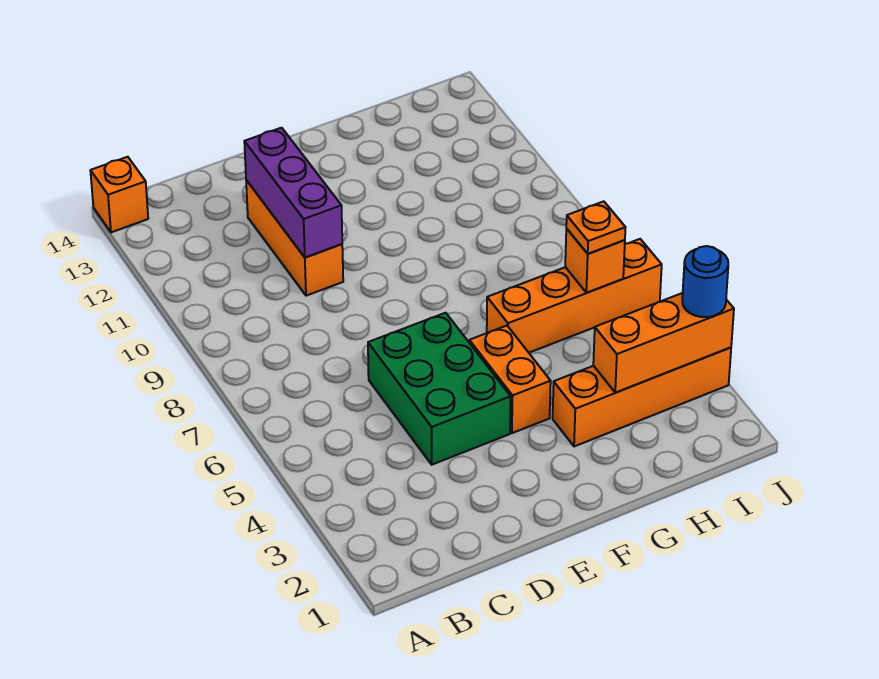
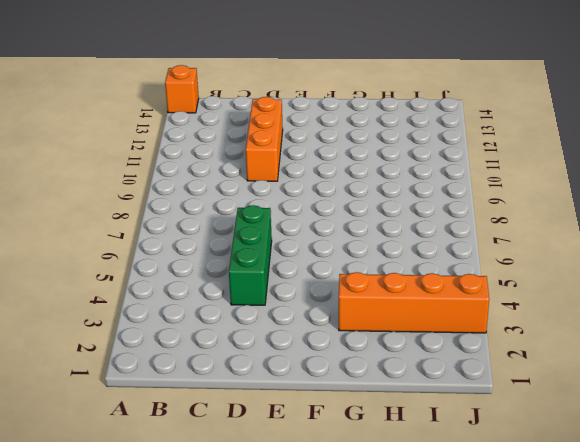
green brick D4:D6 level 1 -> green brick D4:E6 level 1
none -> orange brick F4:F5 level 1
none -> orange brick G6:J6 level 1

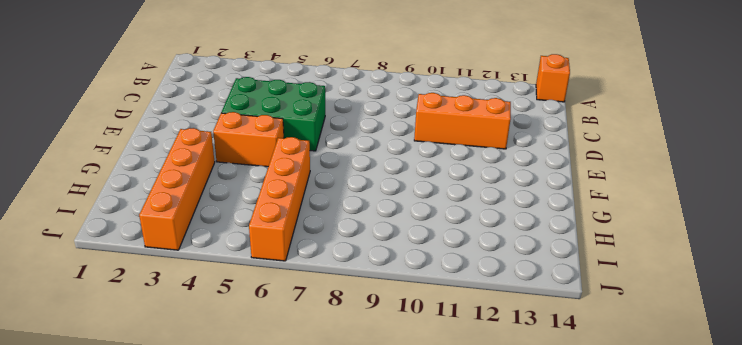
none -> purple brick D10:D12 level 2
none -> orange brick H3:J3 level 2

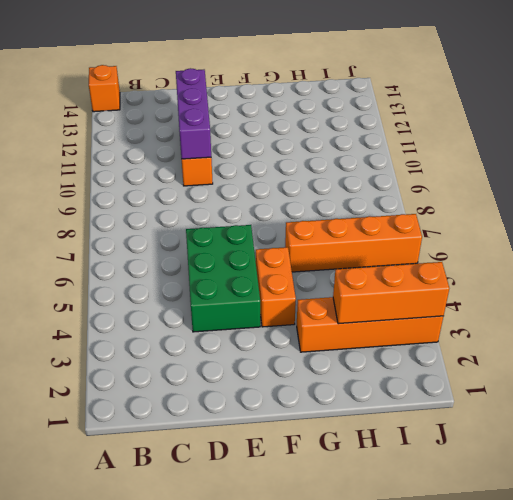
none -> orange brick I6 level 2
none -> orange plate I6 level 3

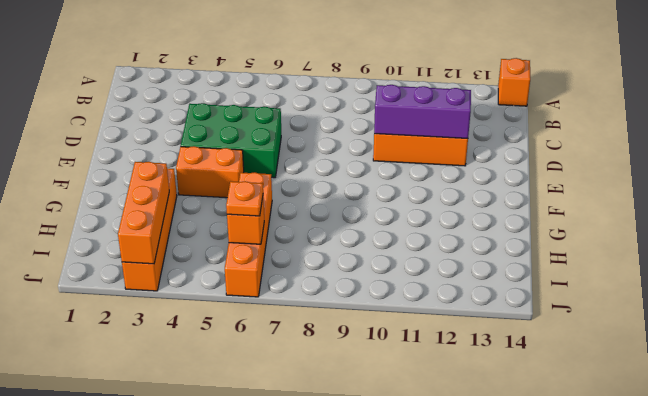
none -> blue round brick J3 level 3

